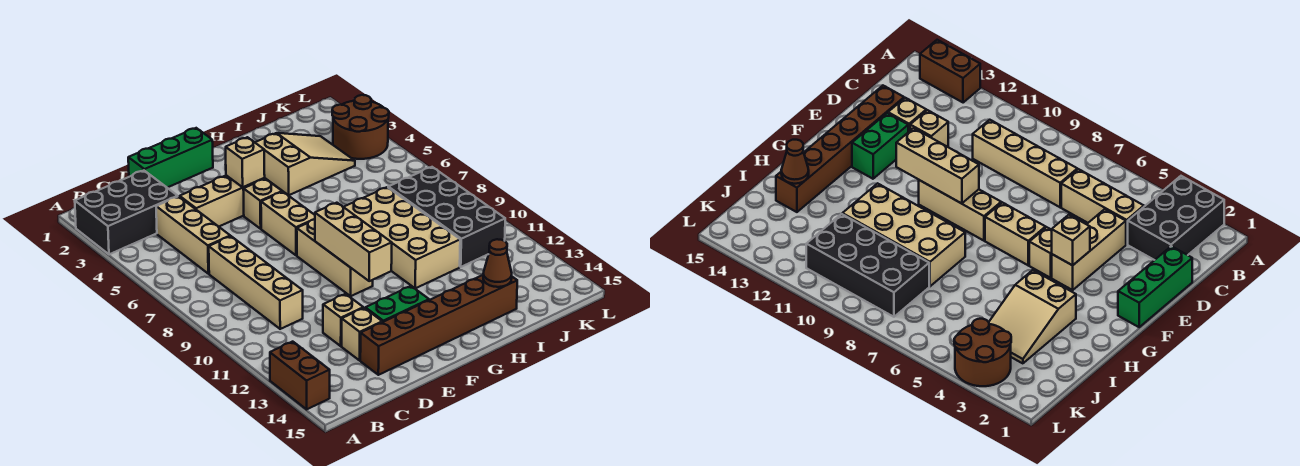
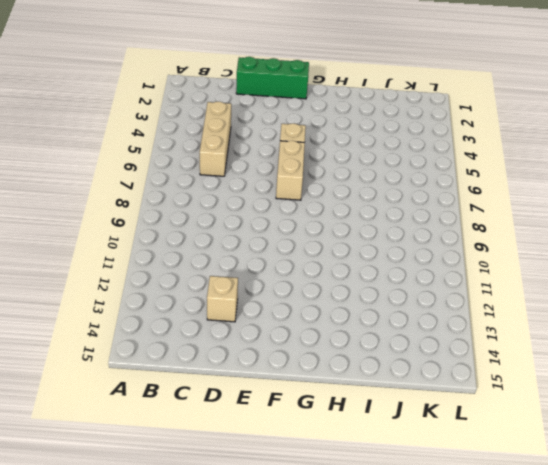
none -> black brick A2:C3 level 1
none -> brown brick A13:A14 level 1
none -> tan brick C7:C10 level 1

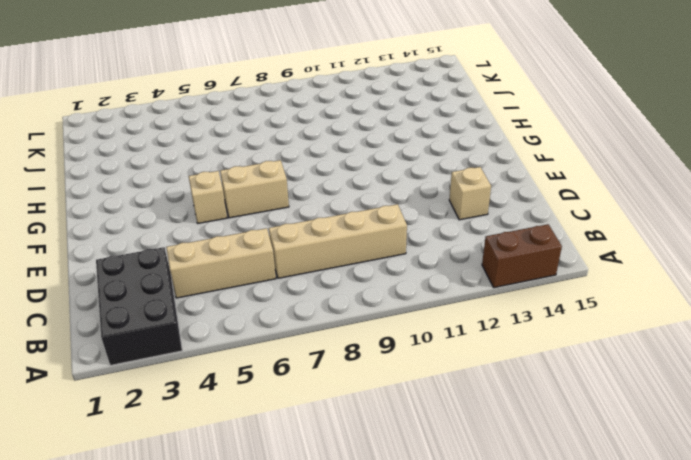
none -> green brick D1:F1 level 1
none -> tan brick D4:F4 level 1
none -> tan brick D12 level 1

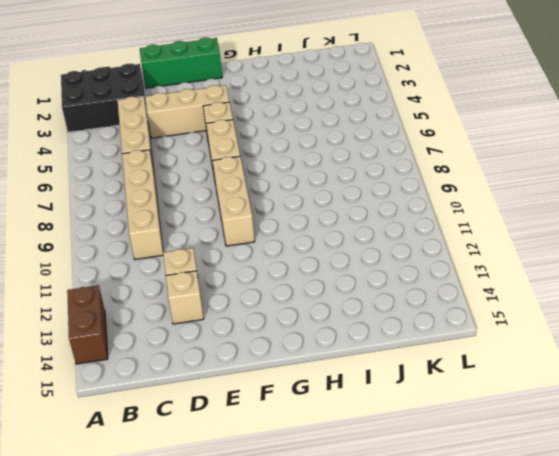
none -> brown brick D14:I14 level 1
none -> green brick E13:F13 level 1
none -> tan slope H3:J4 level 1 top H

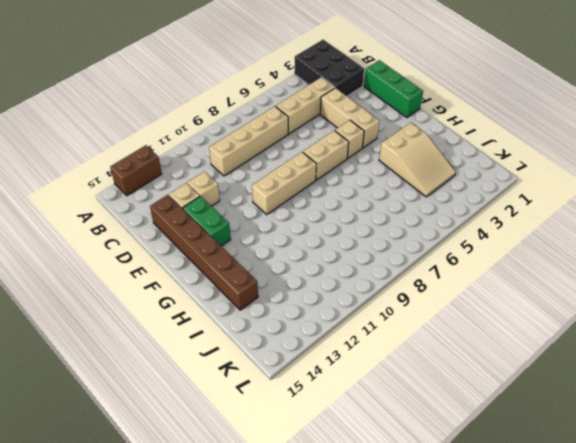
none -> tan brick H8:I11 level 1
none -> black brick J8:K11 level 1
none -> brown round brick K3:L4 level 1

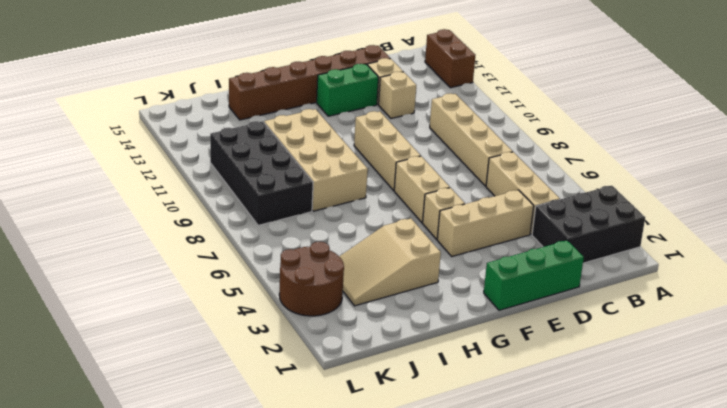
none -> tan brick F4 level 2
none -> tan brick F9:F11 level 2
none -> brown cone I14 level 2

